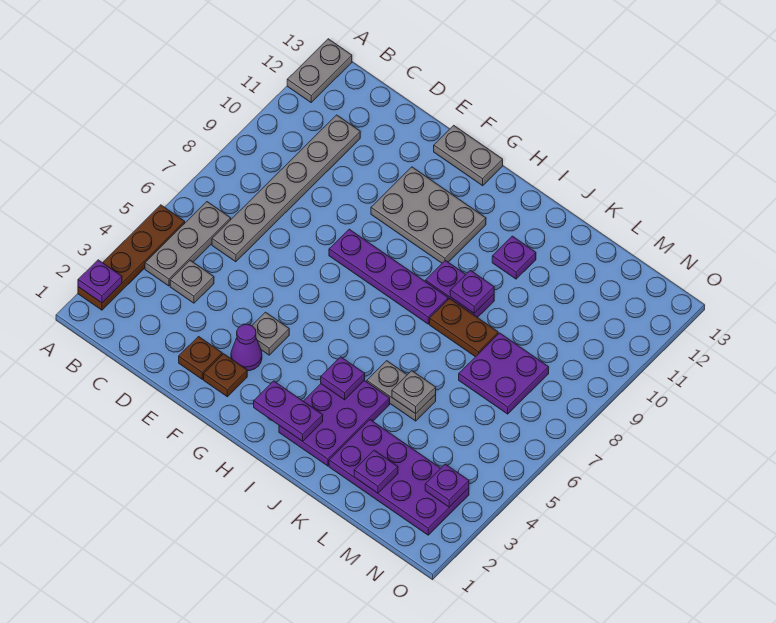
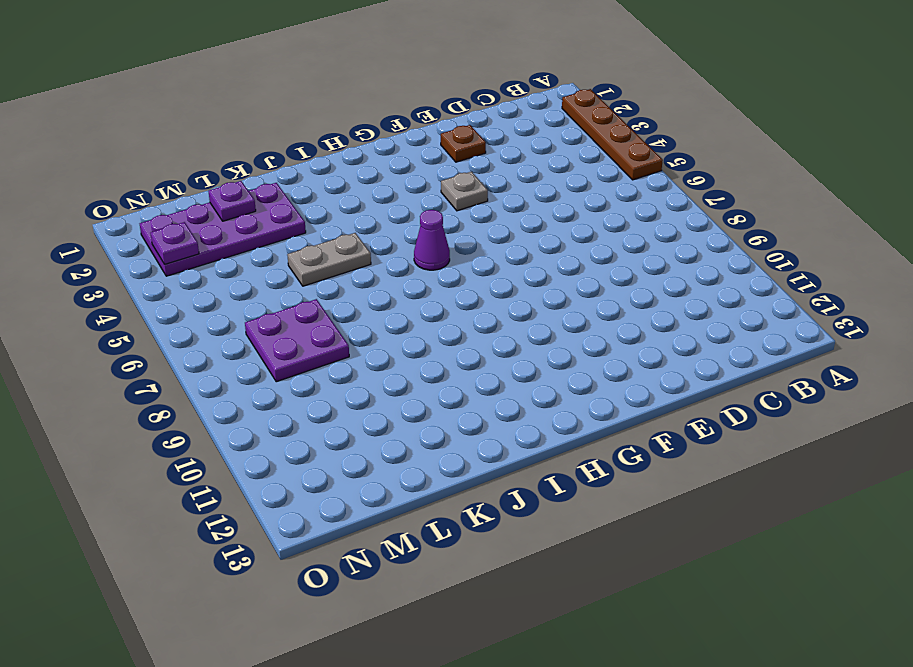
purple cone H6 level 1 -> purple cone F3 level 1
none -> grey plate A12:A13 level 1
none -> grey plate B4:B6 level 1
none -> grey plate C4 level 1

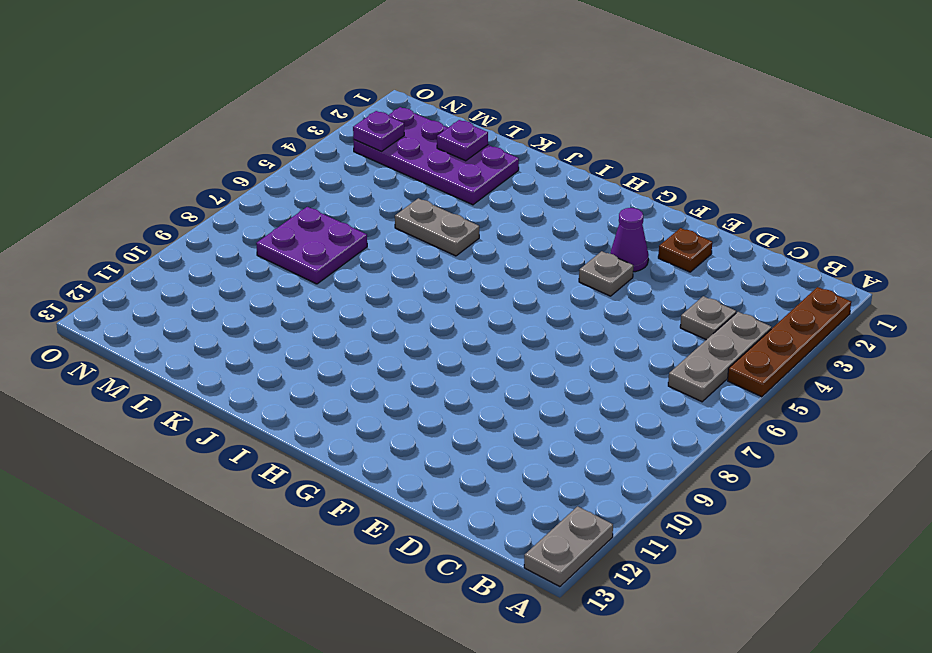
none -> grey plate C6:C11 level 1
none -> brown plate F2 level 1
none -> purple plate F8:I8 level 1

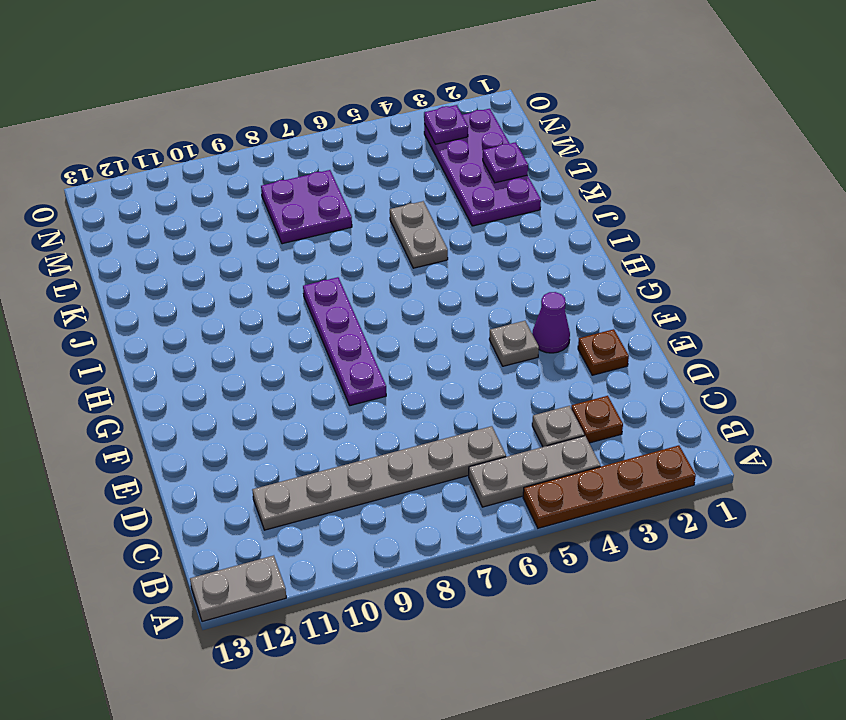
brown plate C3 level 1 -> brown plate F2 level 1
none -> grey plate F10:H11 level 1
none -> grey plate F13:G13 level 1
none -> purple plate I2:J4 level 1

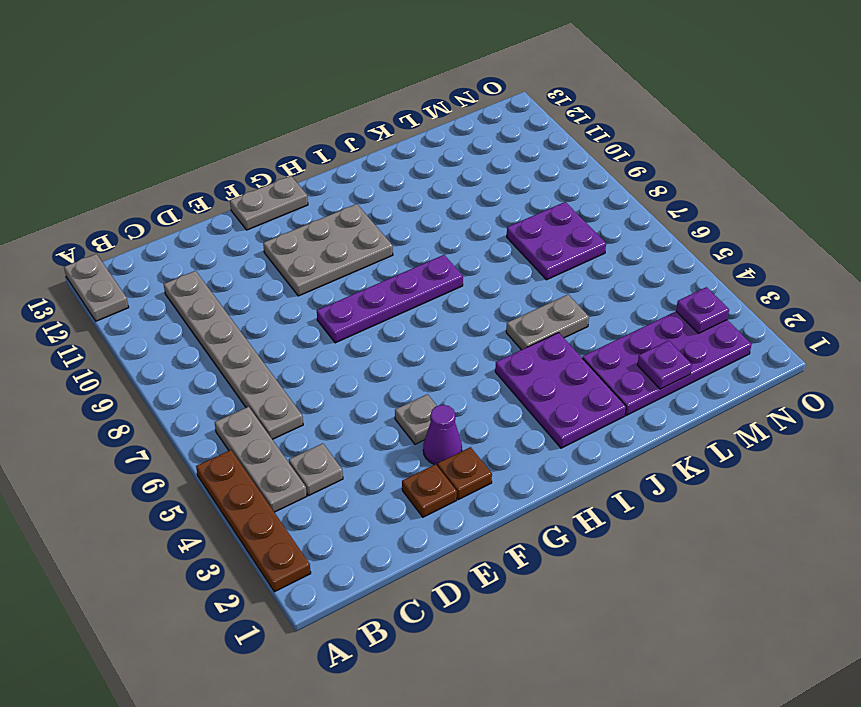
none -> purple plate I9:J9 level 1
none -> brown plate J8:K8 level 1
none -> purple plate J11 level 1

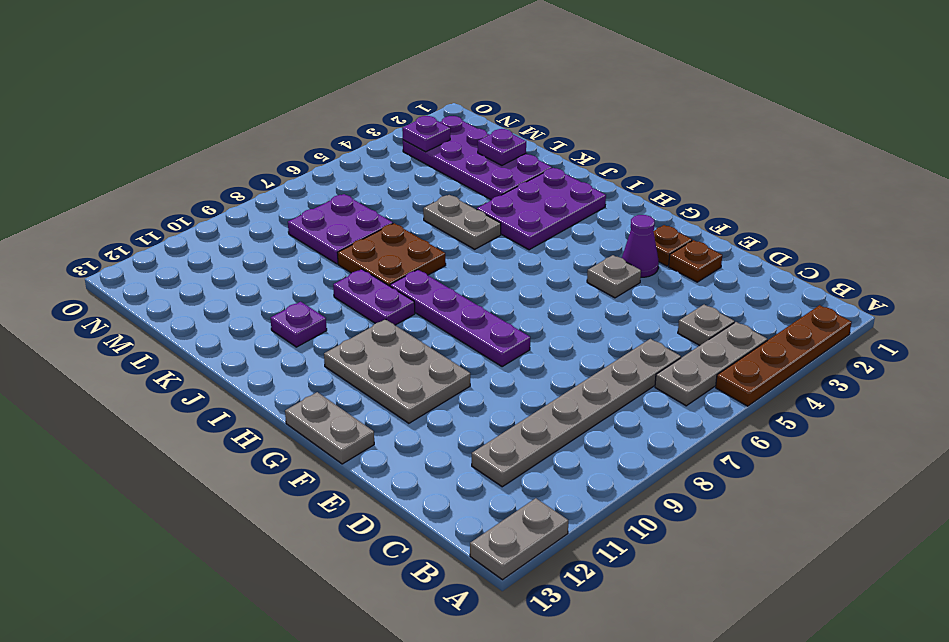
brown plate J7:K8 level 1 -> brown plate J8:K8 level 1
none -> purple plate A2 level 2
none -> purple plate H2:I2 level 2
none -> purple plate I4 level 2

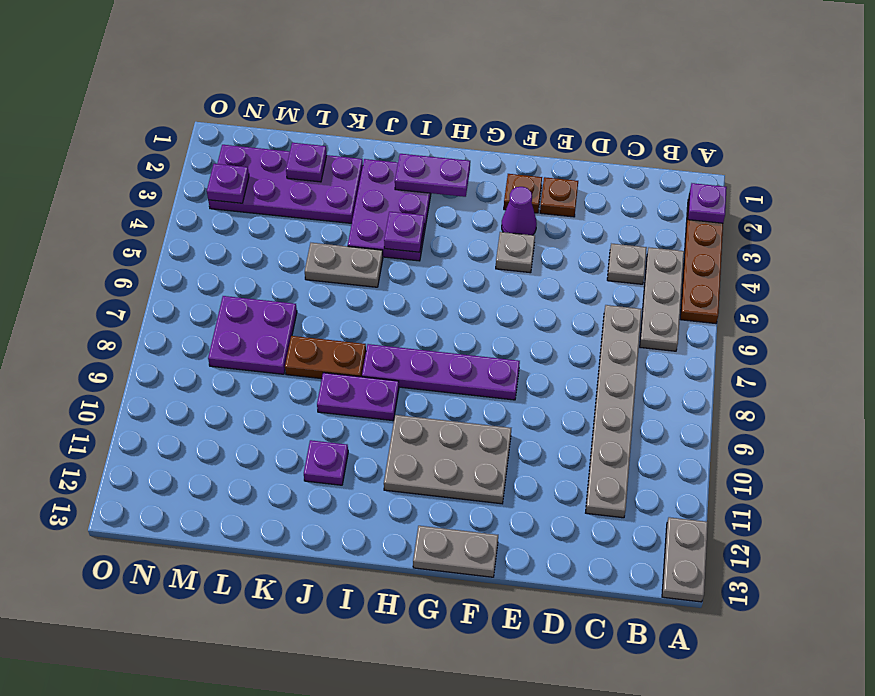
none -> purple plate J9 level 2
none -> grey plate K5 level 2

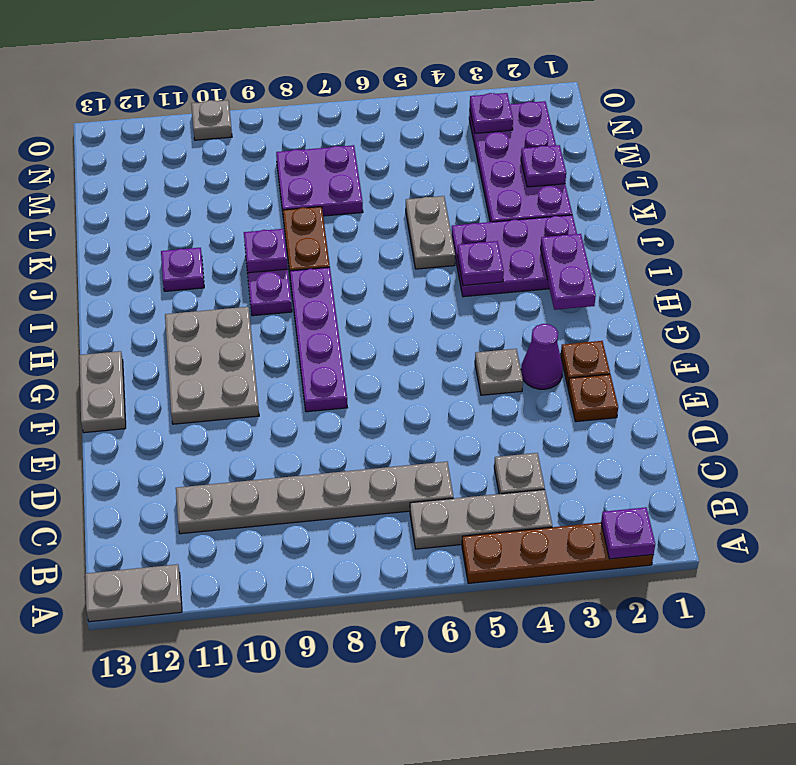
grey plate O10 level 1 -> grey plate K5 level 2

